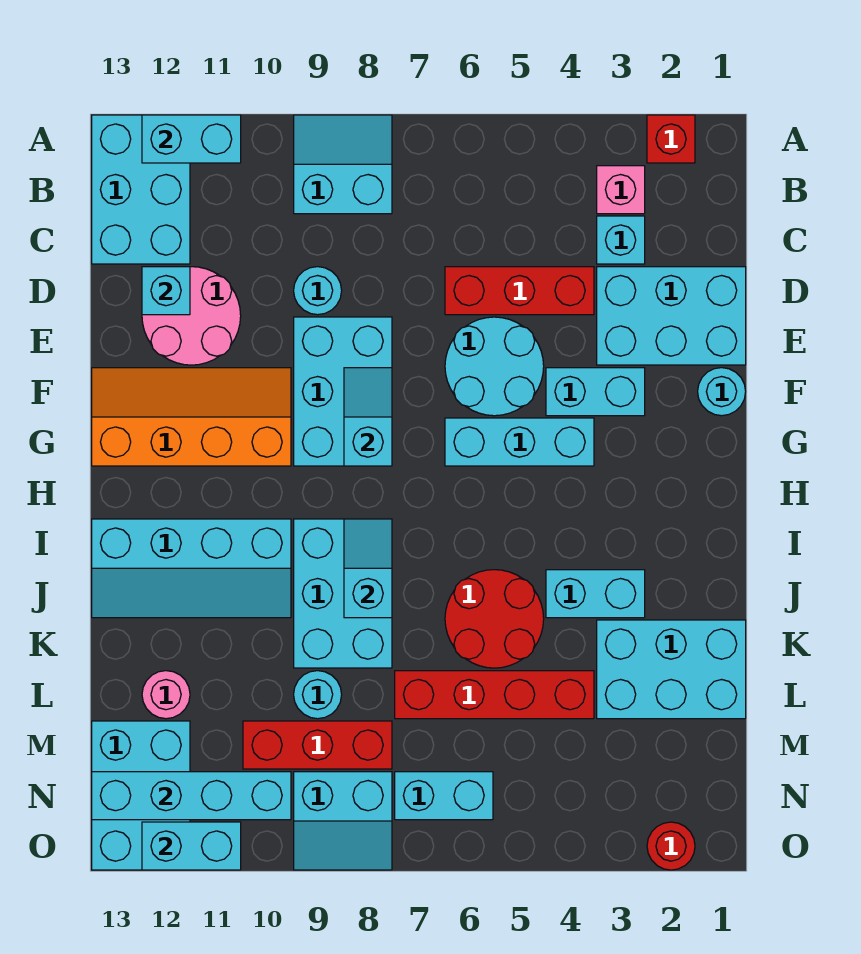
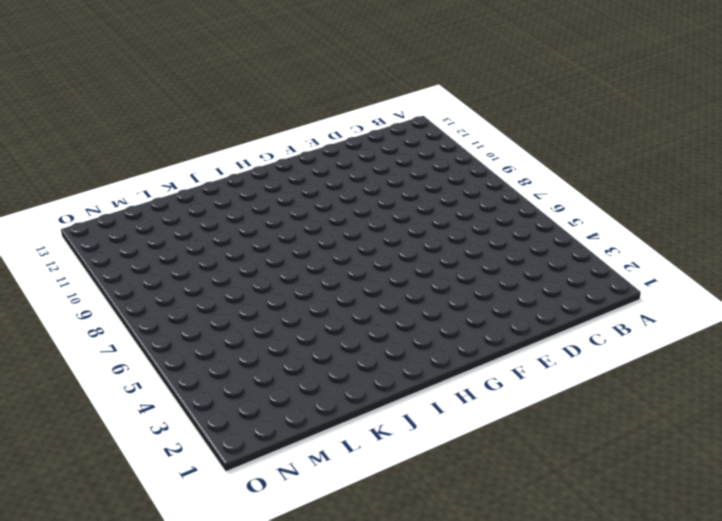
none -> red brick A2 level 1
none -> cyan slope A8:B9 level 1 top B
none -> cyan brick A12:C13 level 1
none -> pink brick B3 level 1

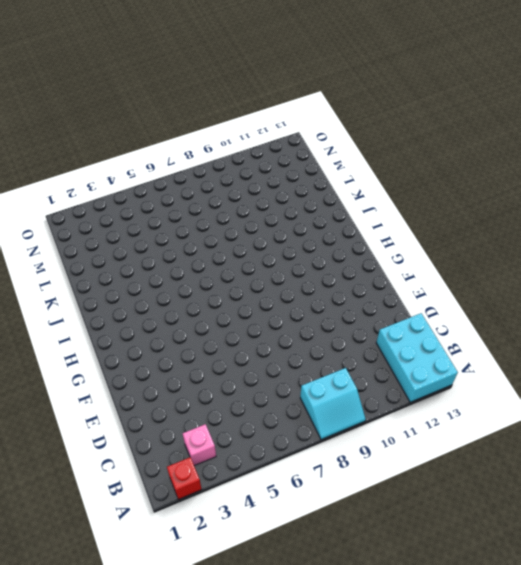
none -> cyan brick C3 level 1
none -> cyan brick D1:E3 level 1
none -> red brick D4:D6 level 1
none -> cyan round brick D9 level 1

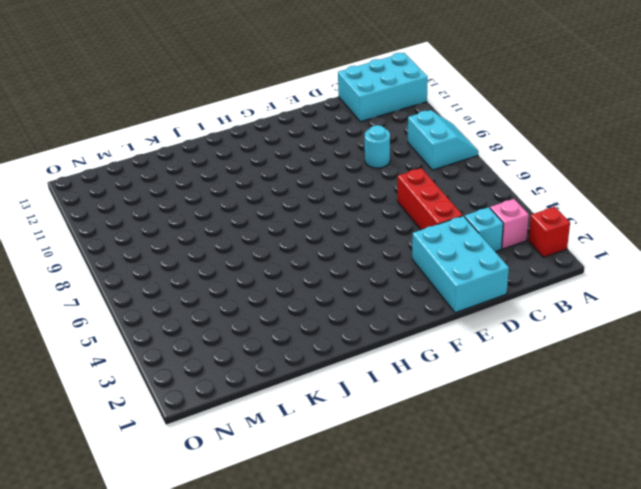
none -> pink round brick D11:E12 level 1
none -> cyan round brick E5:F6 level 1
none -> cyan brick E8:G9 level 1
none -> cyan round brick F1 level 1

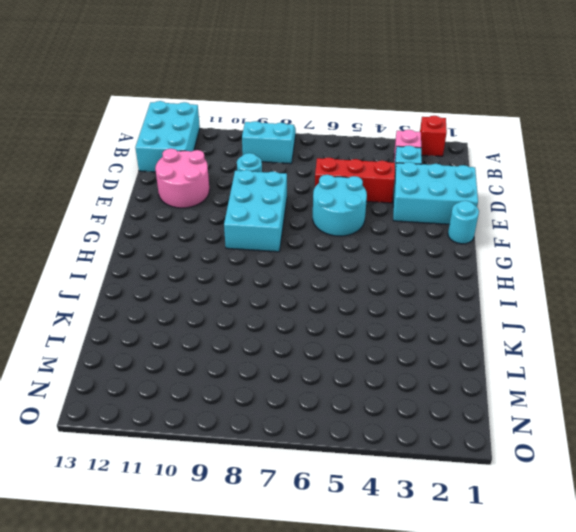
none -> cyan brick F3:F4 level 1
none -> orange slope F10:G13 level 1 top G
none -> cyan brick G4:G6 level 1
none -> cyan brick I8:K9 level 1

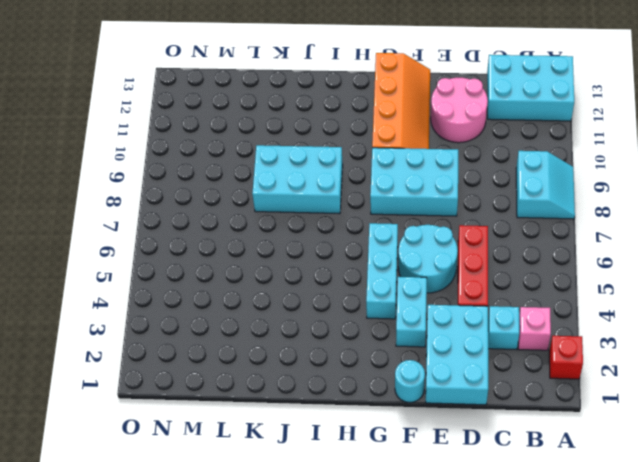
none -> cyan round brick D9 level 1
none -> cyan slope I10:J13 level 1 top I
none -> cyan brick J3:J4 level 1
none -> red round brick J5:K6 level 1

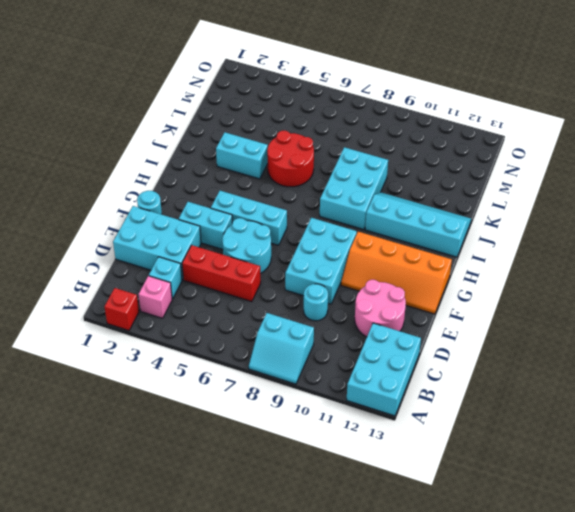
none -> cyan brick K1:L3 level 1
none -> red brick L4:L7 level 1
none -> cyan round brick L9 level 1
none -> pink round brick L12 level 1

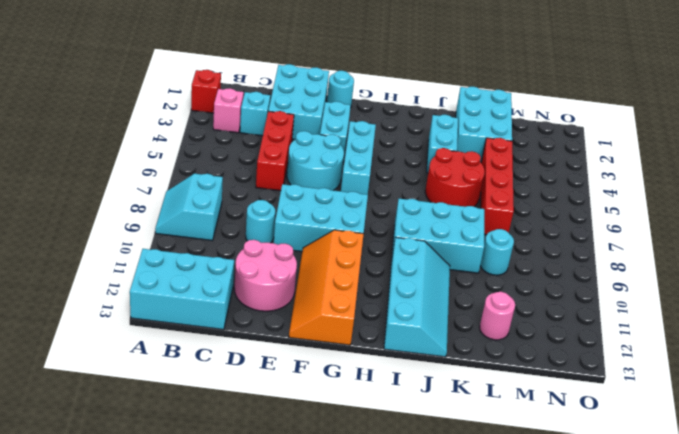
none -> red brick M8:M10 level 1
none -> cyan brick M12:O13 level 1
none -> cyan brick N6:N7 level 1
none -> cyan slope N8:O9 level 1 top N

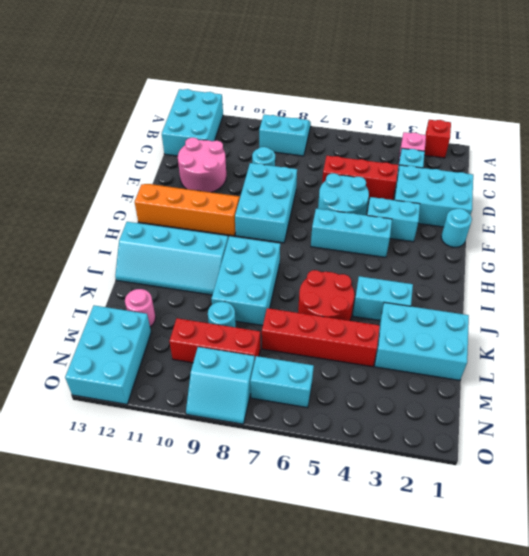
none -> red round brick O2 level 1
none -> cyan brick A11:A12 level 2
none -> cyan brick D12 level 2
none -> cyan slope F8:G8 level 2 top G

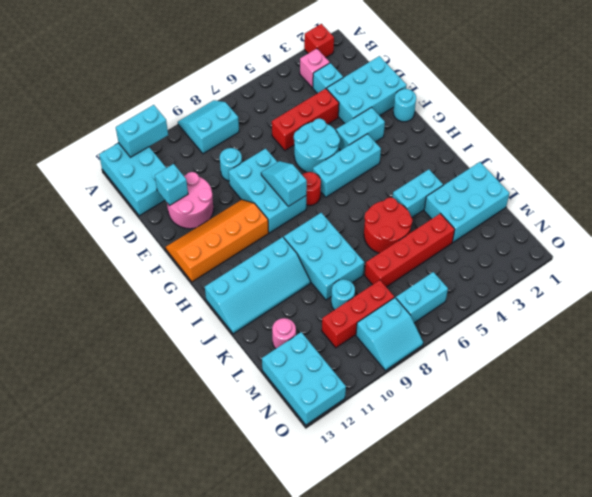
red round brick G7 level 1 -> red round brick O2 level 1
none -> cyan slope I8:J8 level 2 top J
none -> cyan brick N10:N13 level 2
none -> cyan brick O11:O12 level 2

